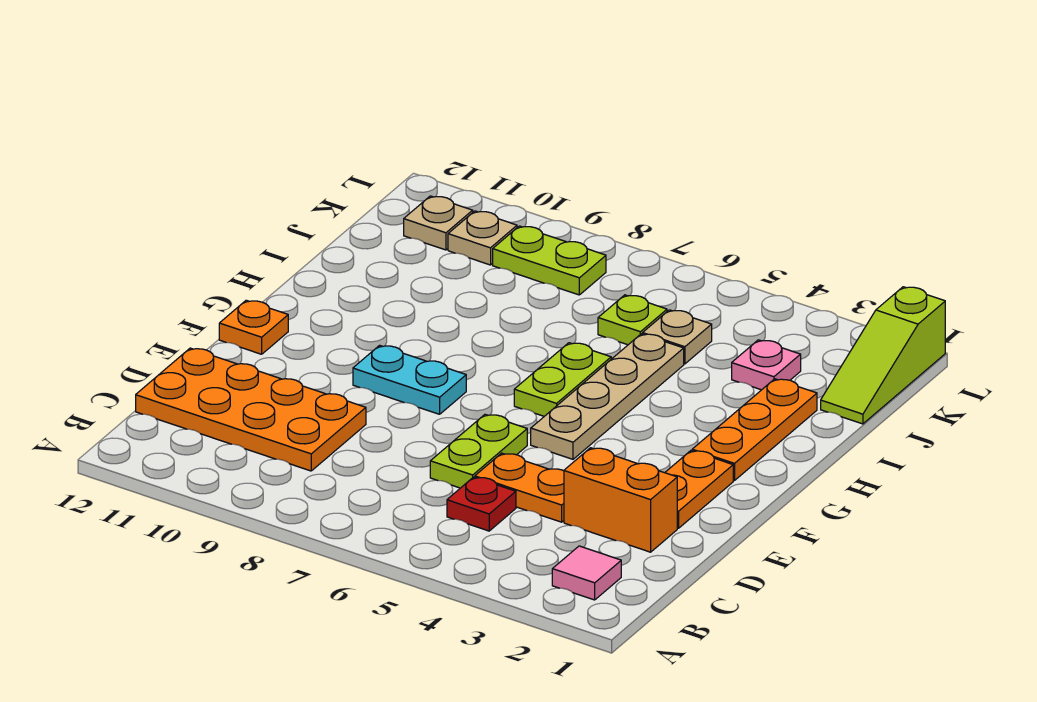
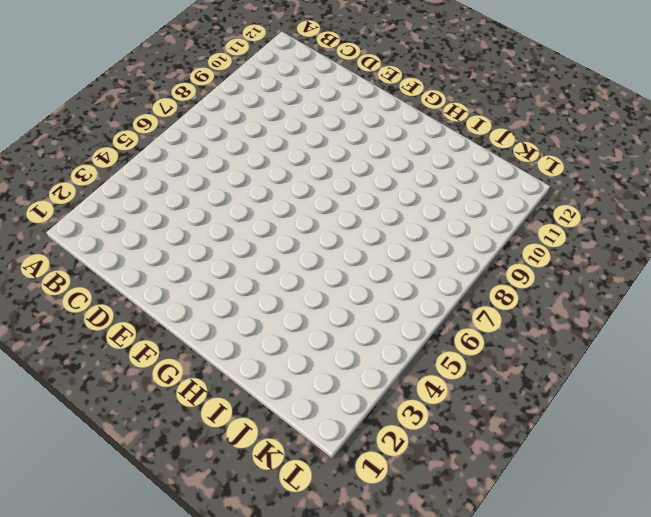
none -> pink tile B2 level 1
none -> red plate C5 level 1
none -> orange plate C9:D12 level 1

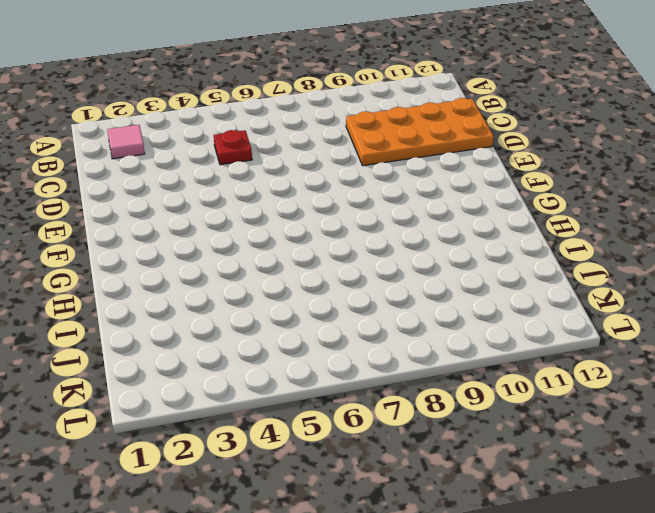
none -> orange brick D2:D3 level 1
none -> orange plate D4:D5 level 1
none -> lime plate D6:E6 level 1

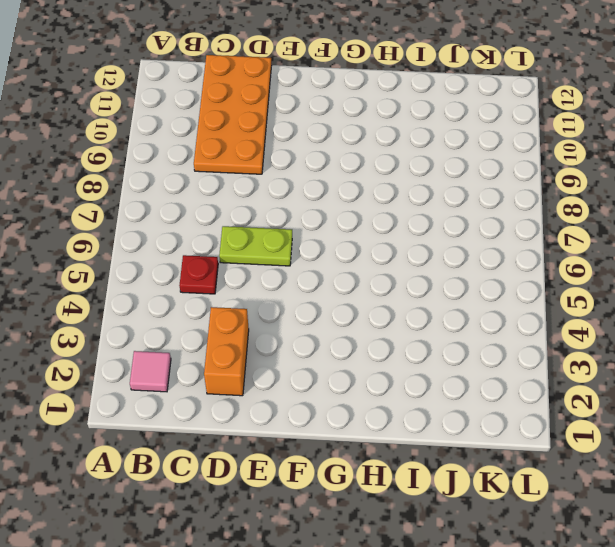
none -> orange plate D4:D5 level 1
none -> orange plate E2:F2 level 1
none -> tan plate F5:I5 level 1

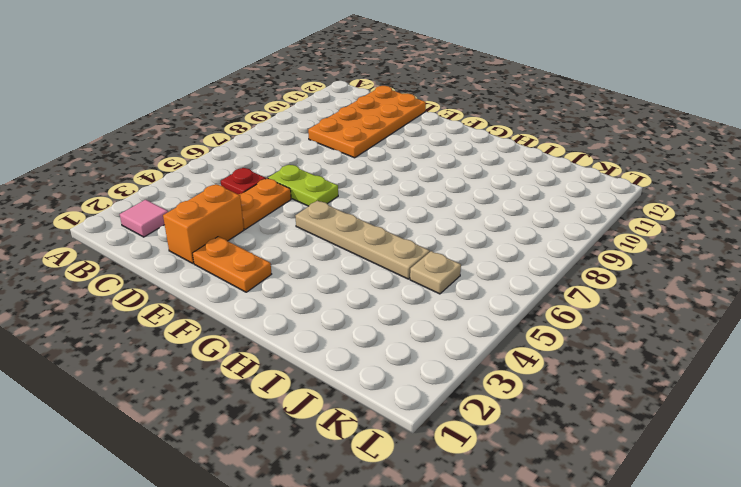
none -> cyan plate F8:F9 level 1
none -> orange plate F12 level 1
none -> orange plate G2:I2 level 1

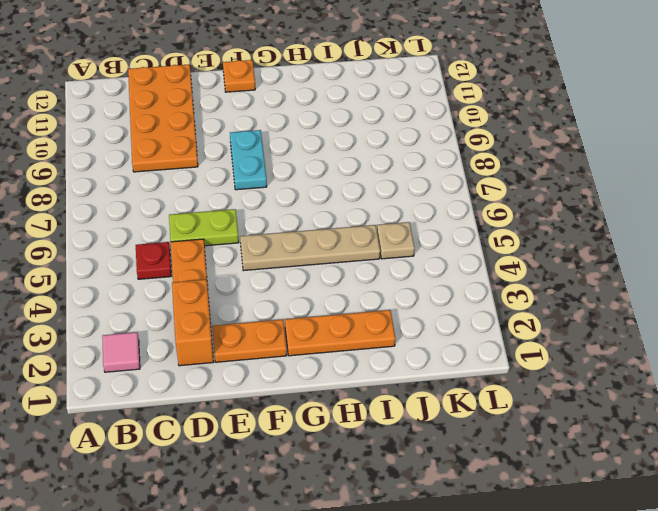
none -> lime plate G6:H6 level 1
none -> lime slope J1:L1 level 1 top L
none -> pink plate J3 level 1

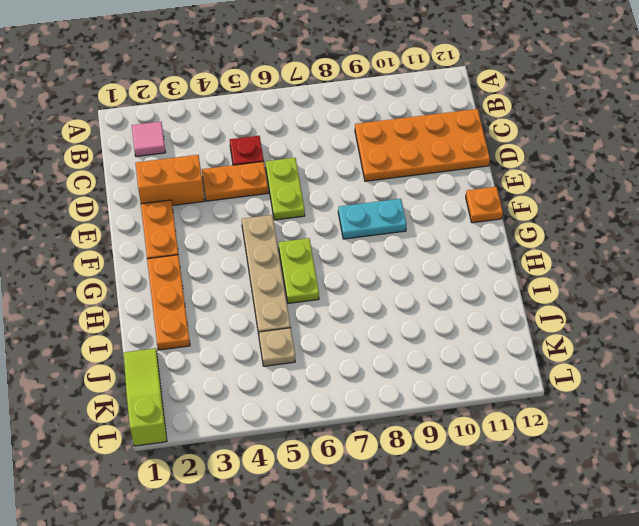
none -> pink plate J3 level 1
none -> lime plate J6 level 1
none -> lime plate K8:K9 level 1

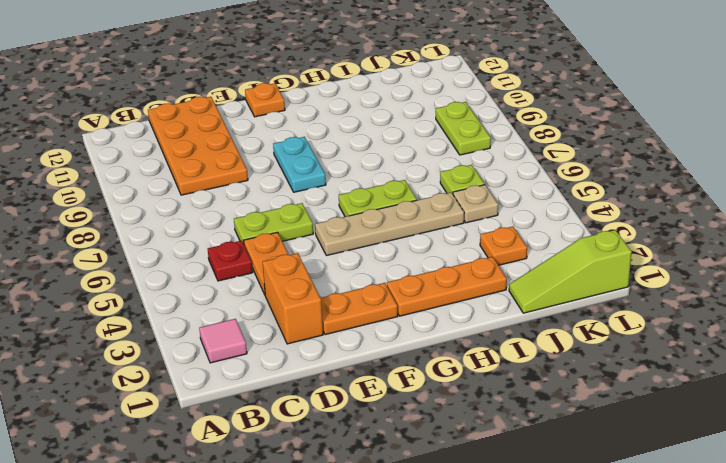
orange plate J3 level 1 -> pink plate J3 level 1
none -> tan plate K10 level 1
none -> tan plate K11 level 1

